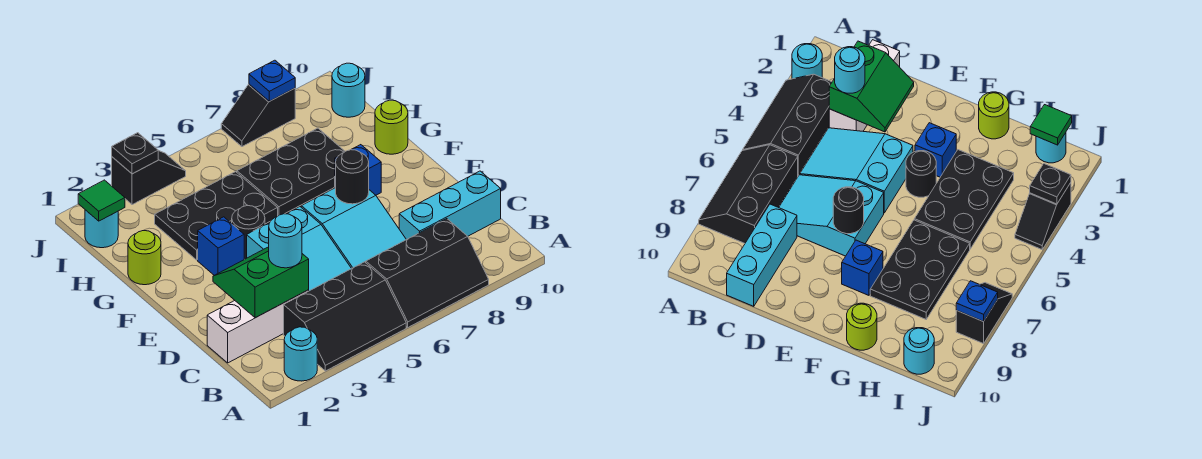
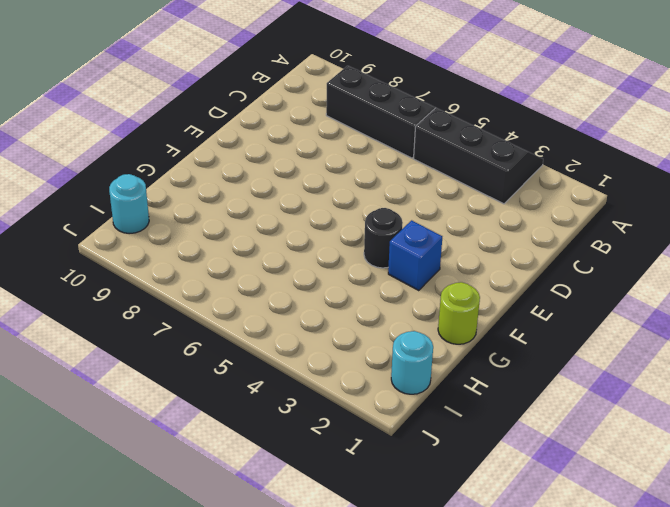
none -> cyan round brick A2 level 1
none -> white brick C1:C3 level 1
none -> cyan slope C4:E5 level 1 top E

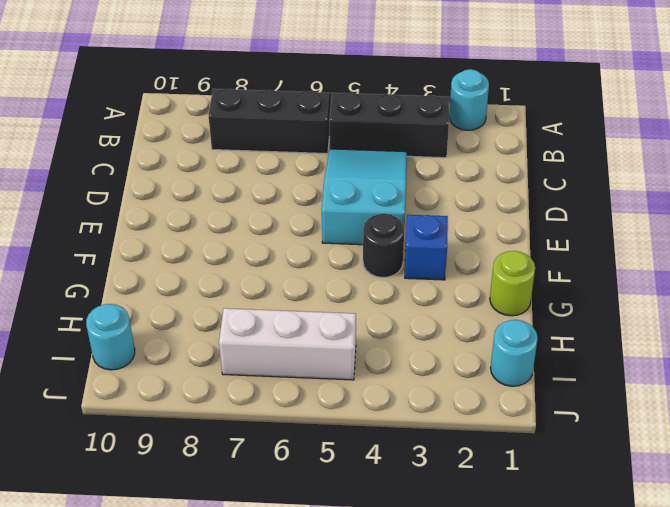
white brick I5:I7 level 1 -> white brick C1:C3 level 1
none -> cyan slope C6:E7 level 1 top E
none -> cyan brick C8:C10 level 1
none -> blue brick F8 level 1

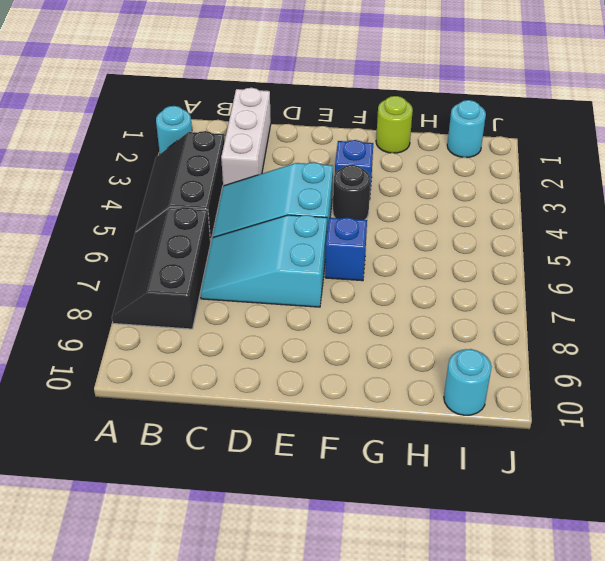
blue brick F6 level 1 -> blue brick F8 level 1
none -> cyan brick C8:C10 level 1
none -> black plate G3:H5 level 1
none -> black plate G6:H8 level 1

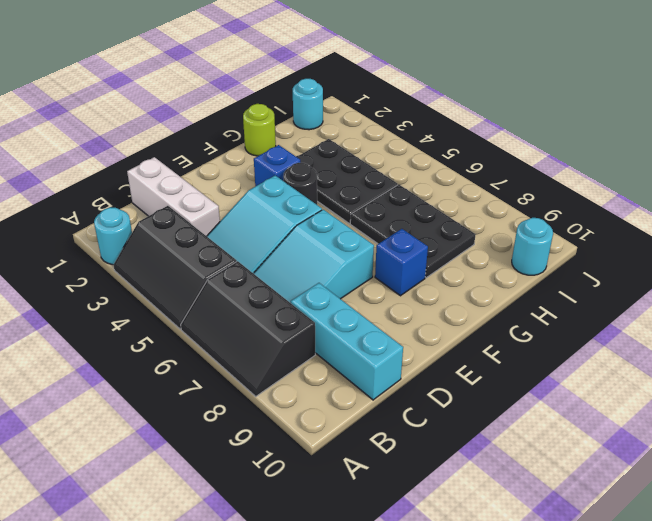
none -> lime round brick G10 level 1
none -> black slope J3:J4 level 1 top 3
none -> black slope J7:J8 level 1 top 8

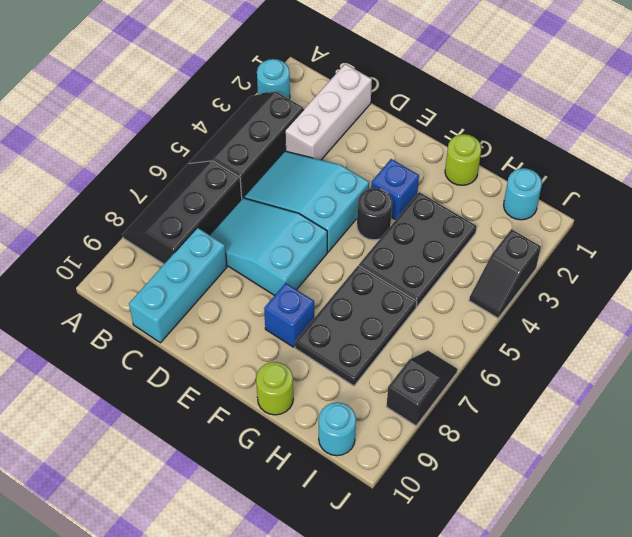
none -> green slope C2:D3 level 2 top C
none -> black round brick E7 level 2
none -> green tile I1 level 2

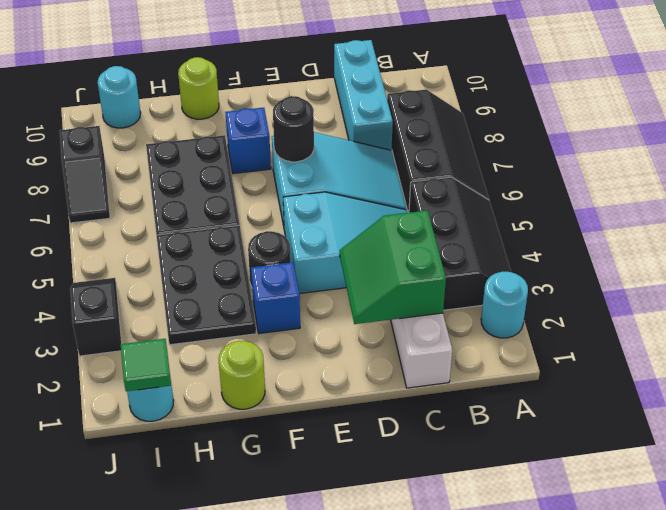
none -> black plate J3 level 2
none -> blue plate J8 level 2
none -> cyan round brick C3 level 3

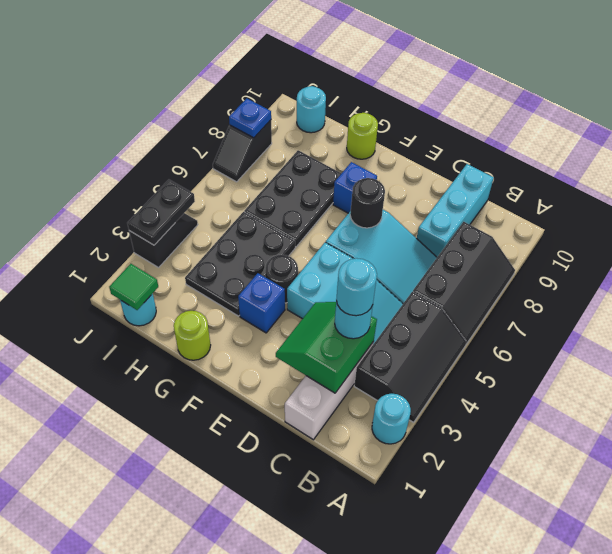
cyan round brick C3 level 4 -> none
black plate J3:J4 level 2 -> black plate J3 level 2

